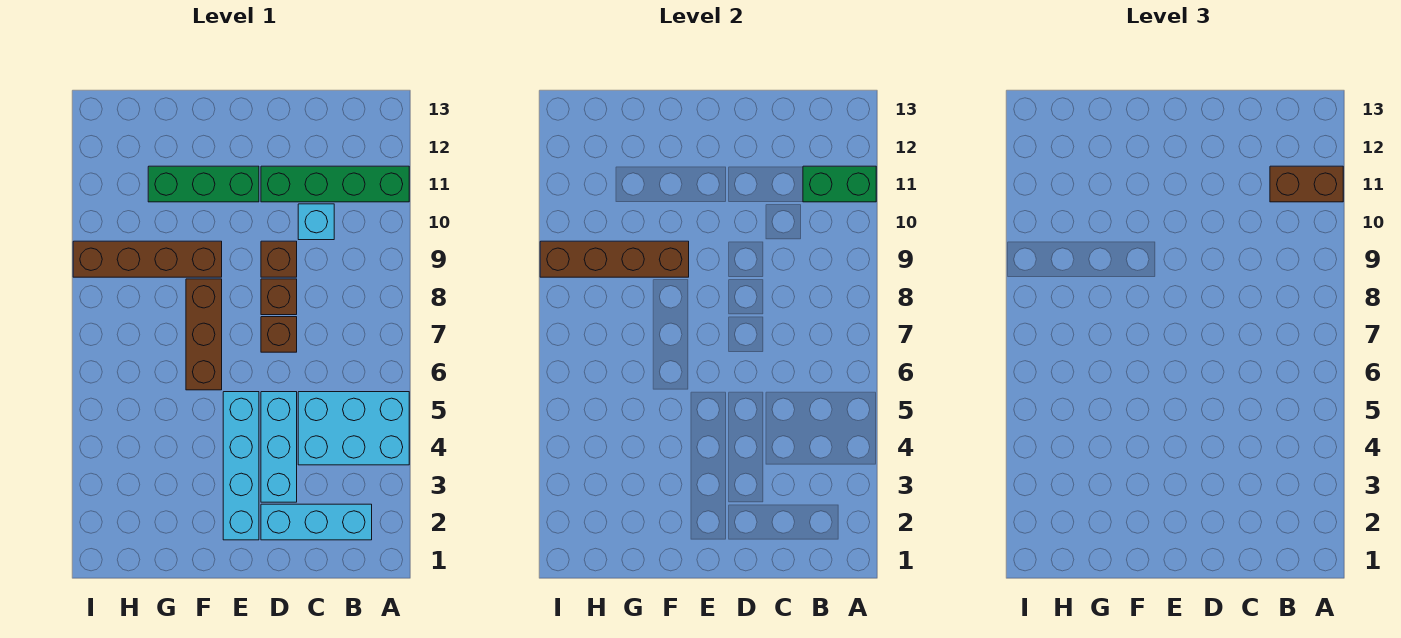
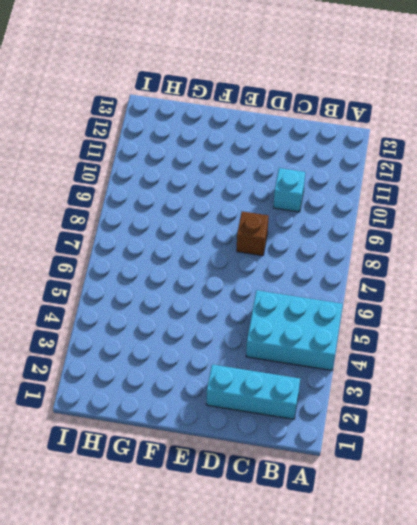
none -> green brick A11:D11 level 1
none -> cyan brick D3:D5 level 1
none -> brown brick D7 level 1

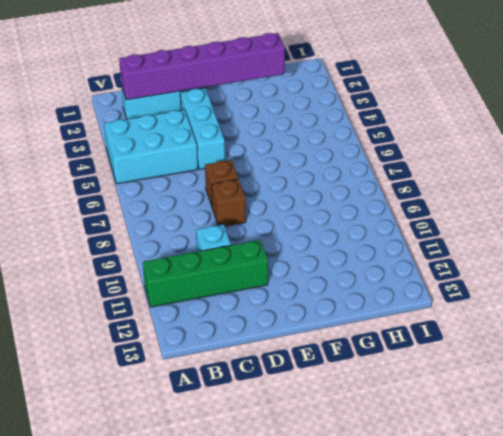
purple brick B2:G2 level 2 -> none
none -> brown brick D9 level 1
none -> cyan brick E2:E5 level 1
none -> green brick E11:G11 level 1

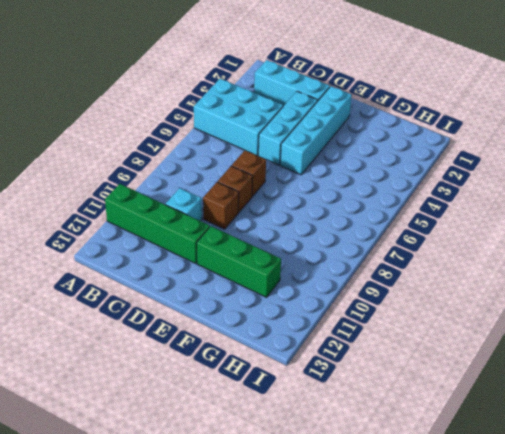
none -> brown brick F6:F8 level 1
none -> brown brick F9:I9 level 1
none -> green brick A11:B11 level 2

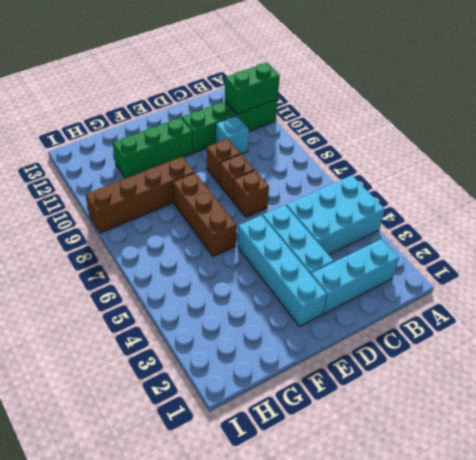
none -> brown brick F9:I9 level 2
none -> brown brick A11:B11 level 3

